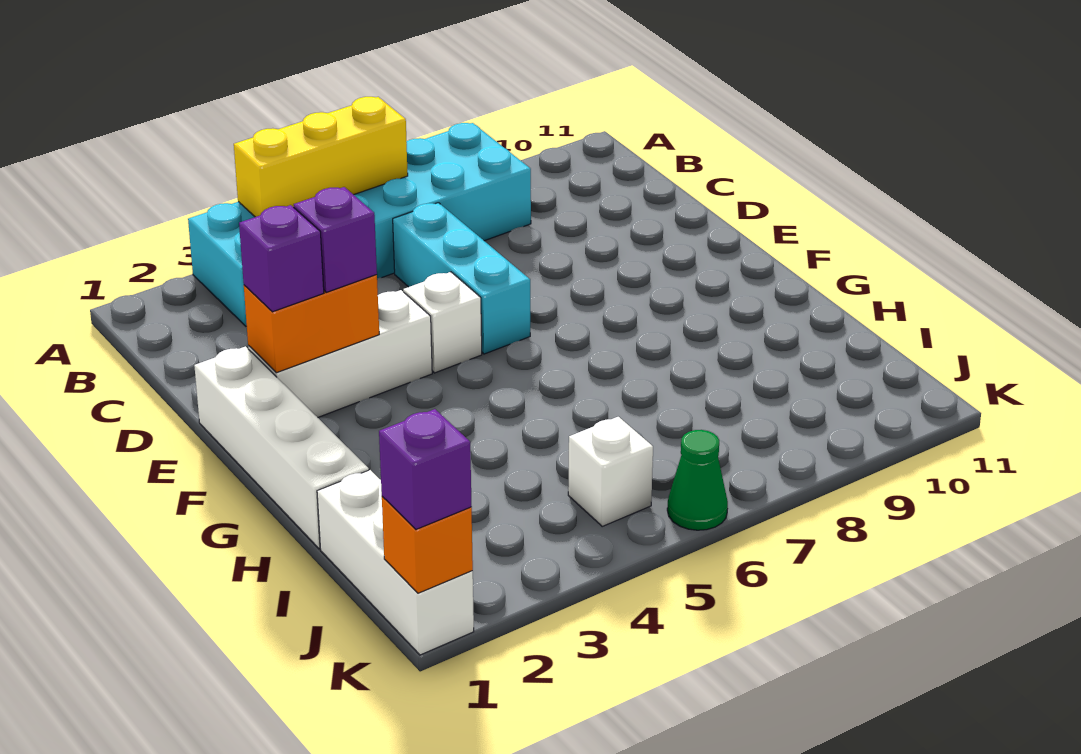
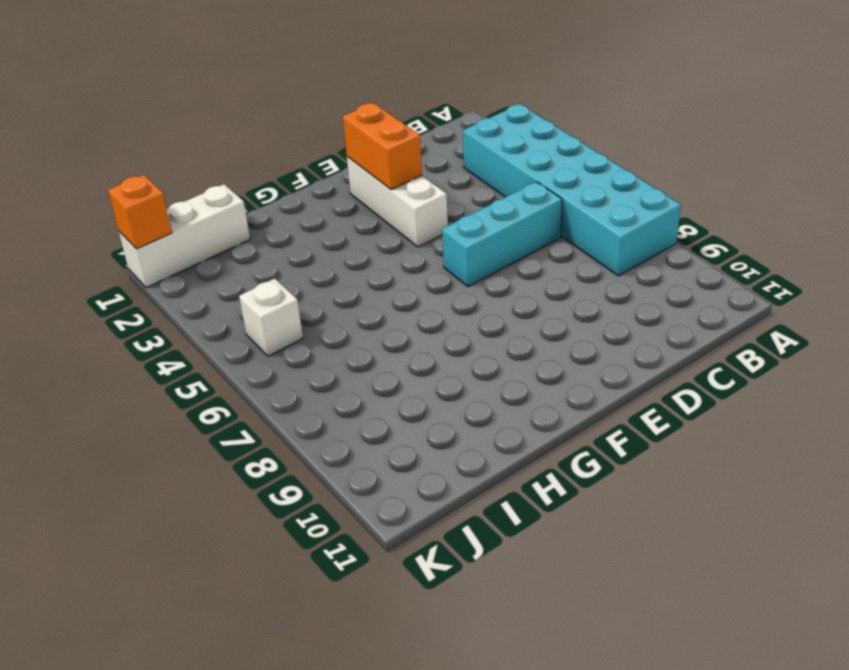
none -> white brick E1:H1 level 1
none -> white brick E5 level 1
none -> green cone K6 level 1

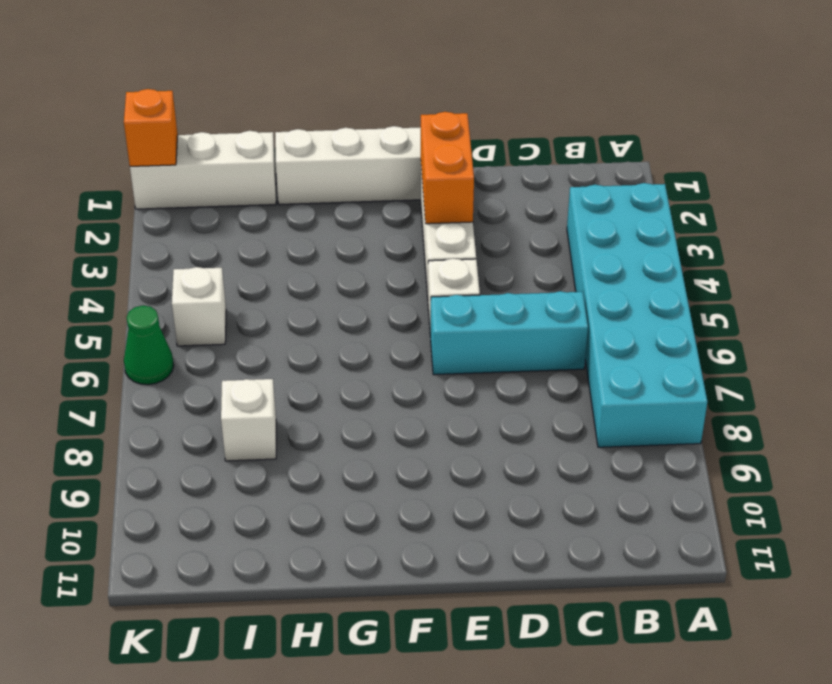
white brick I8 level 1 -> none
none -> yellow brick A4:A6 level 2
none -> purple brick E2 level 3
none -> purple brick E3 level 3

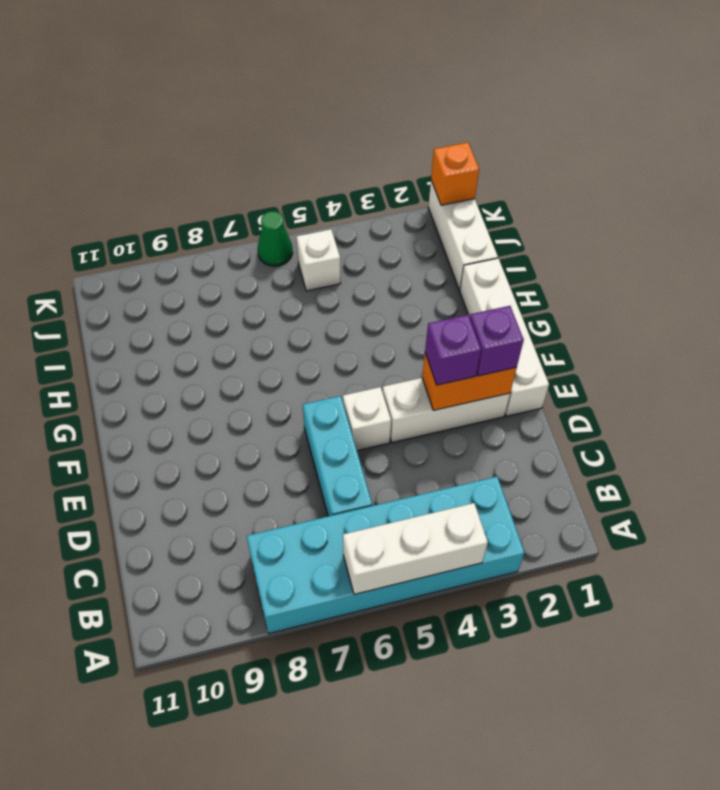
white brick A4:A6 level 2 -> yellow brick A4:A6 level 2
none -> purple brick K1 level 3

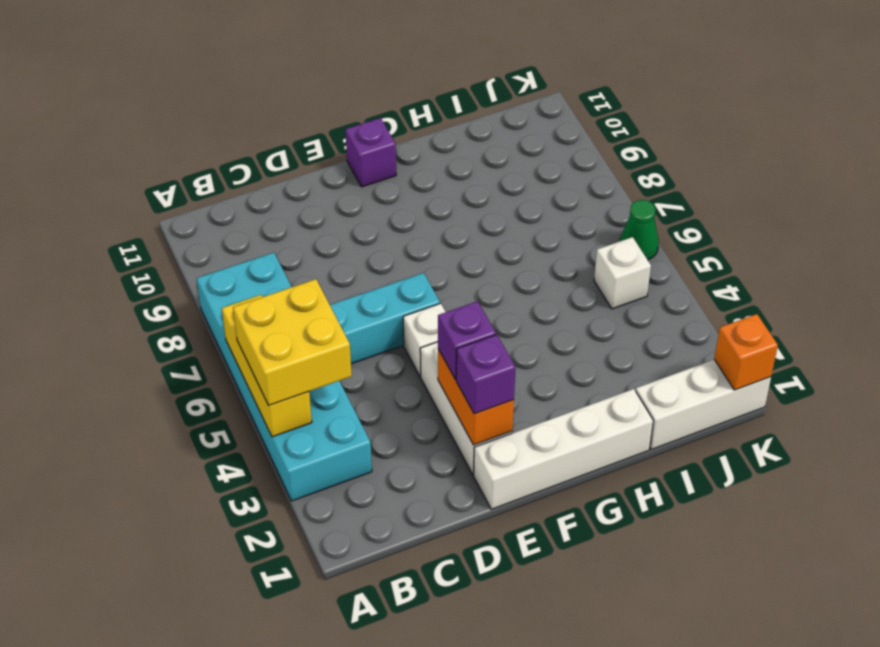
yellow brick A4:B5 level 3 -> none
purple brick F11 level 1 -> purple brick K1 level 3

